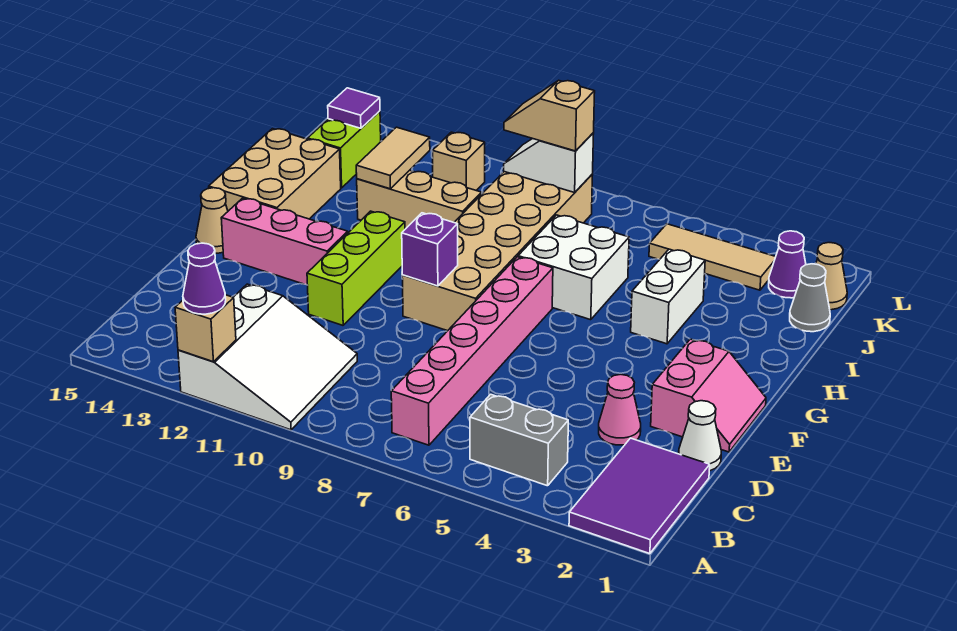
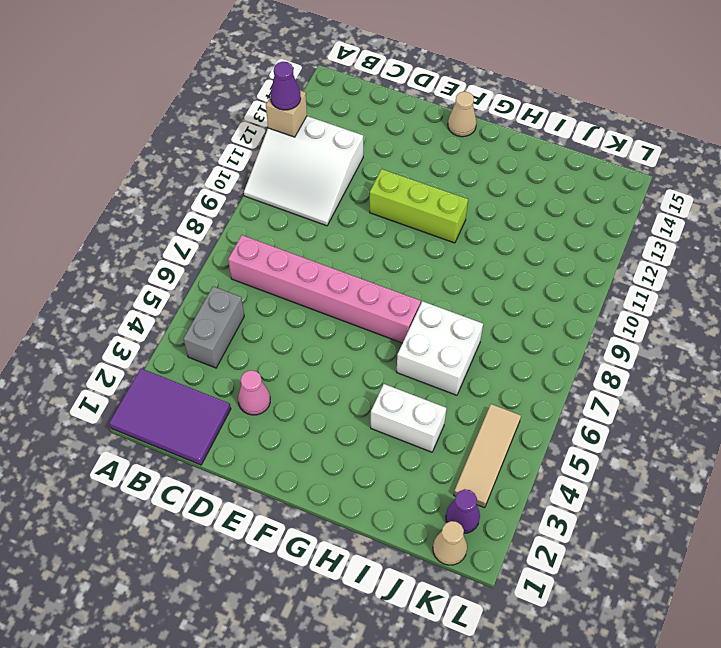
none -> white cone D1 level 1
none -> pink slope E1:F2 level 1 top 2
none -> tan brick F8:K9 level 1

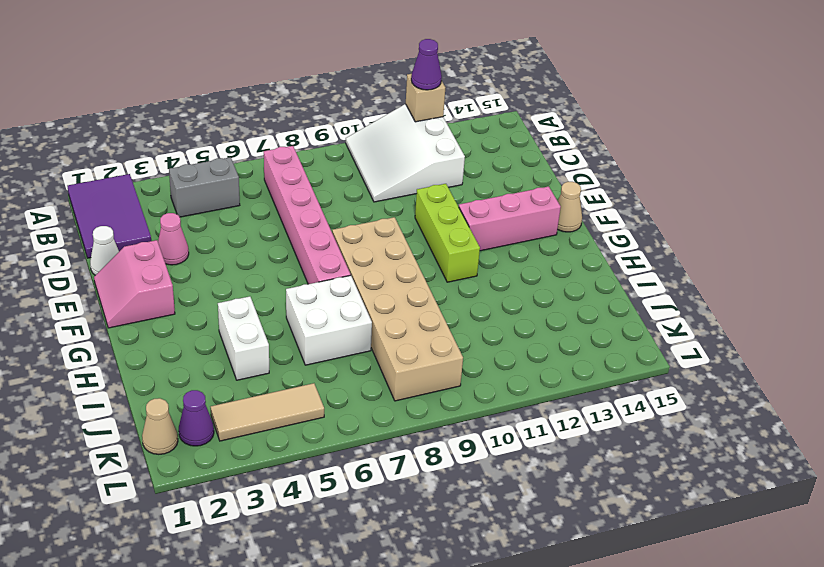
none -> tan brick G14:I15 level 1
none -> tan brick I10:I12 level 1
none -> grey cone J1 level 1

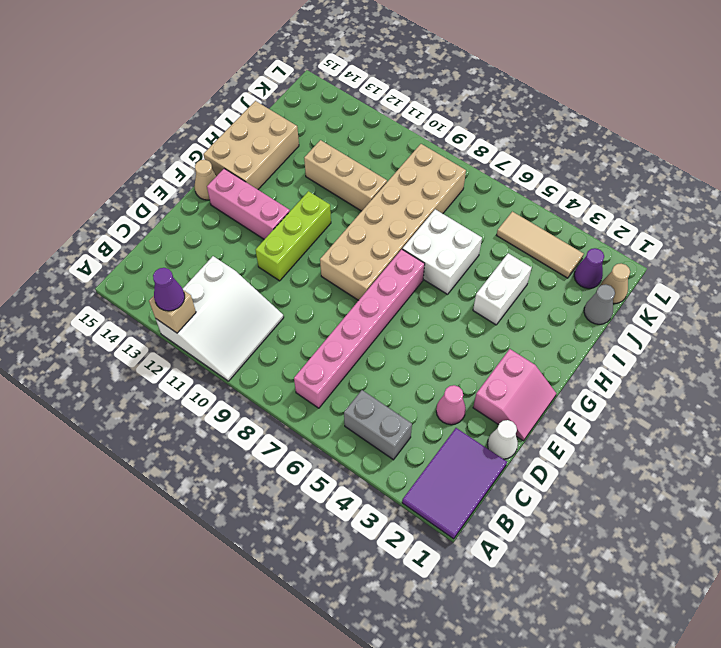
none -> lime brick J14:K14 level 1
none -> tan brick K11 level 1
none -> purple brick F9 level 2

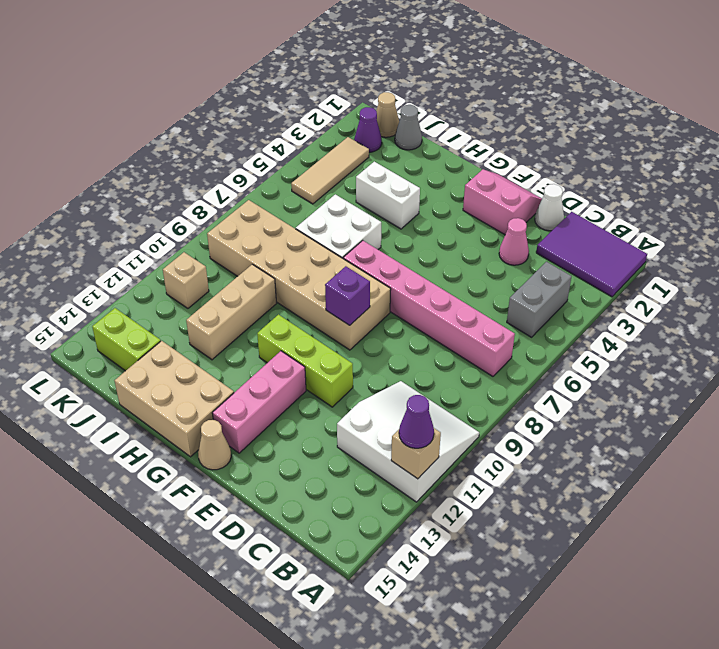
none -> tan tile I12:J12 level 2
none -> white slope K8:K9 level 2 top 8
none -> purple tile K14 level 2

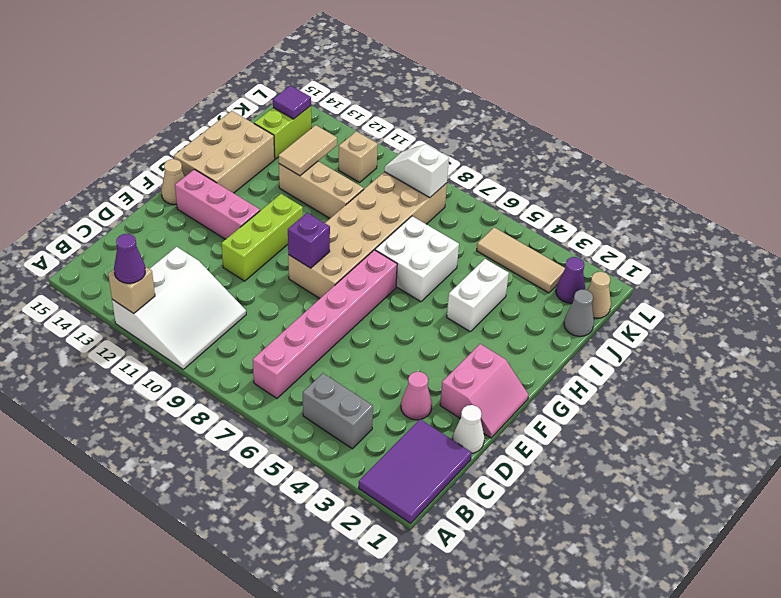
none -> tan slope K8:K9 level 3 top 8

